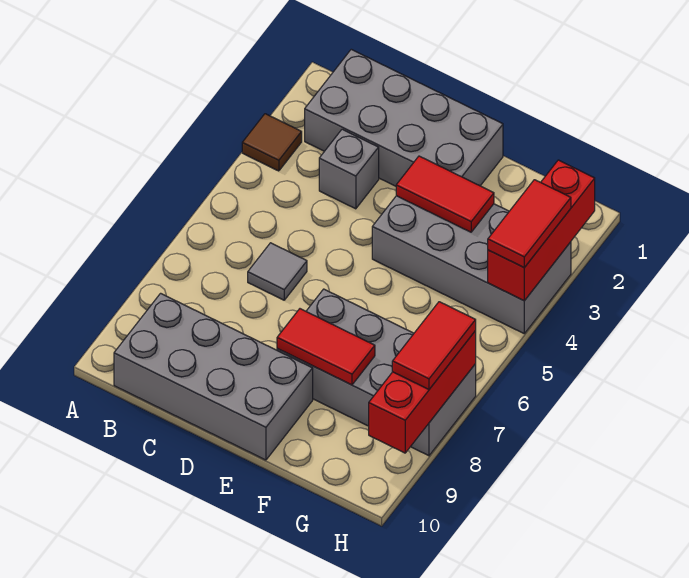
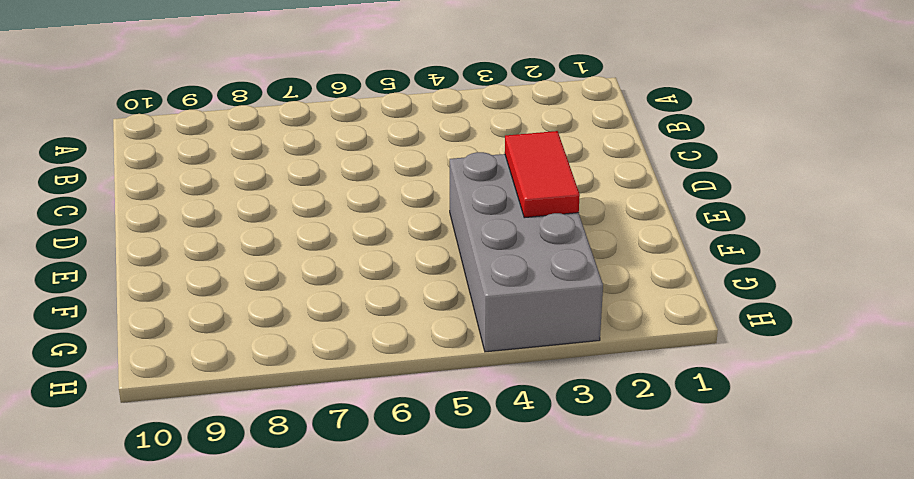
none -> brown tile A3 level 1
none -> grey brick B1:E2 level 1
none -> grey brick B9:E10 level 1

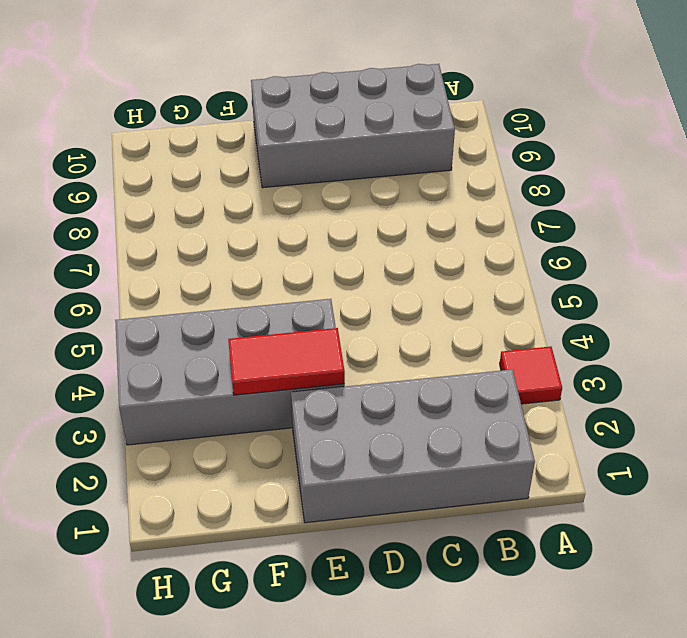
red tile A3 level 1 -> brown tile A3 level 1
none -> grey brick C3 level 1
none -> grey tile C6 level 1
none -> grey brick E7:H8 level 1

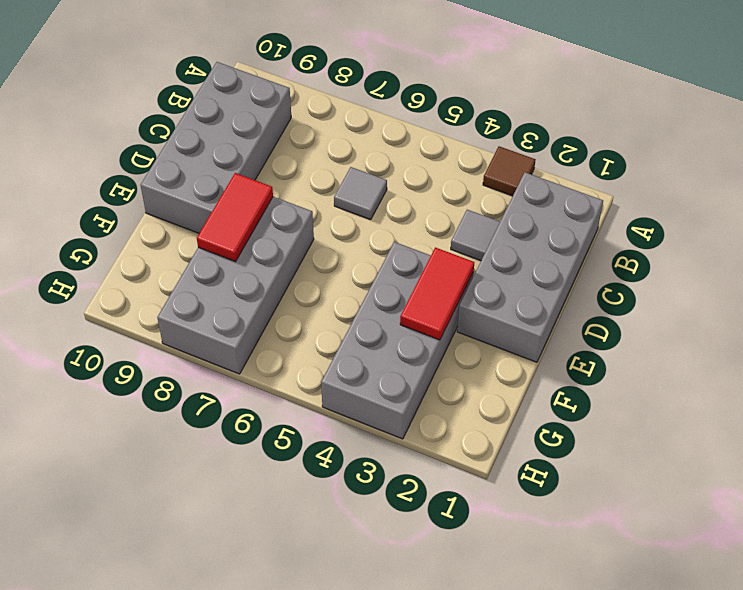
grey tile C3 level 1 -> grey brick C3 level 1
none -> red brick H2:H4 level 2
none -> red brick H7:H9 level 2
none -> red tile H3:H4 level 3

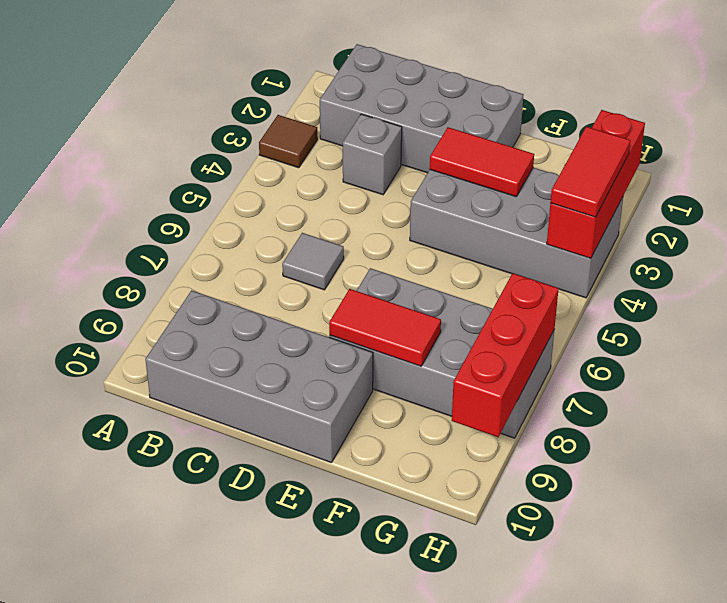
none -> red tile H7:H8 level 3

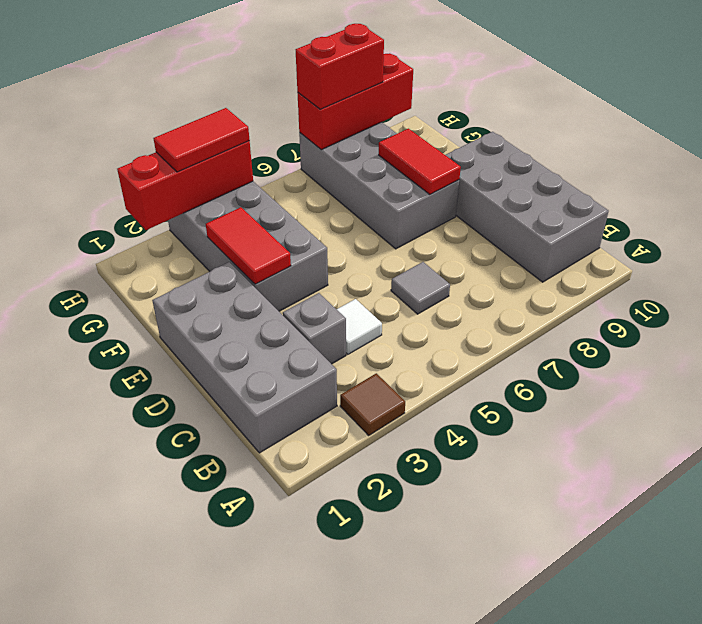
white tile C4 level 1 -> none
red brick H7:H8 level 3 -> red tile H7:H8 level 3

